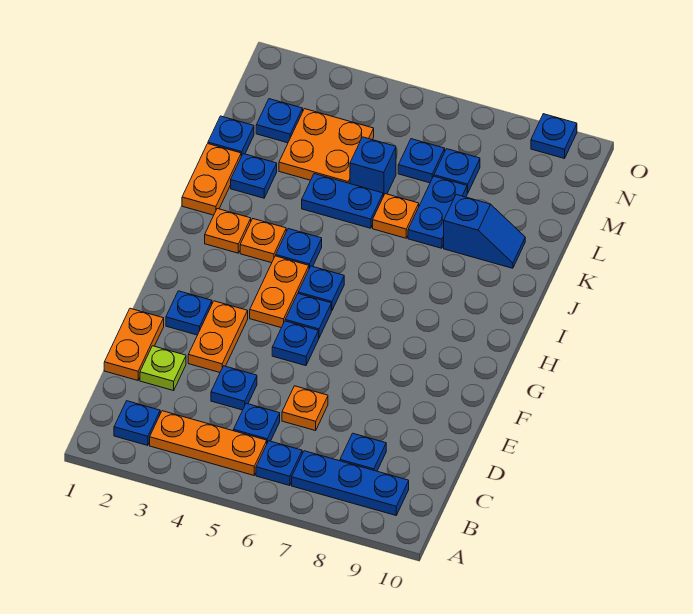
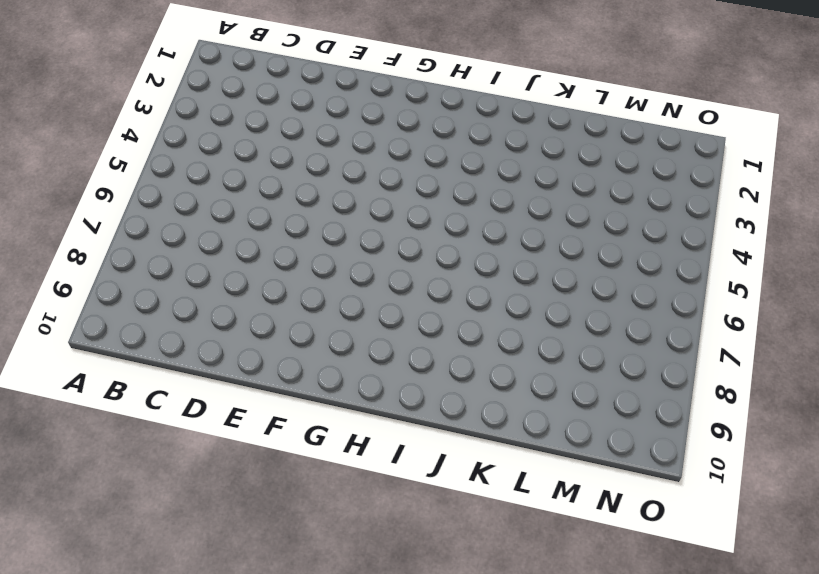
none -> blue plate B2 level 1
none -> orange plate B3:B5 level 1
none -> blue plate B6 level 1
none -> blue plate B7:B9 level 1

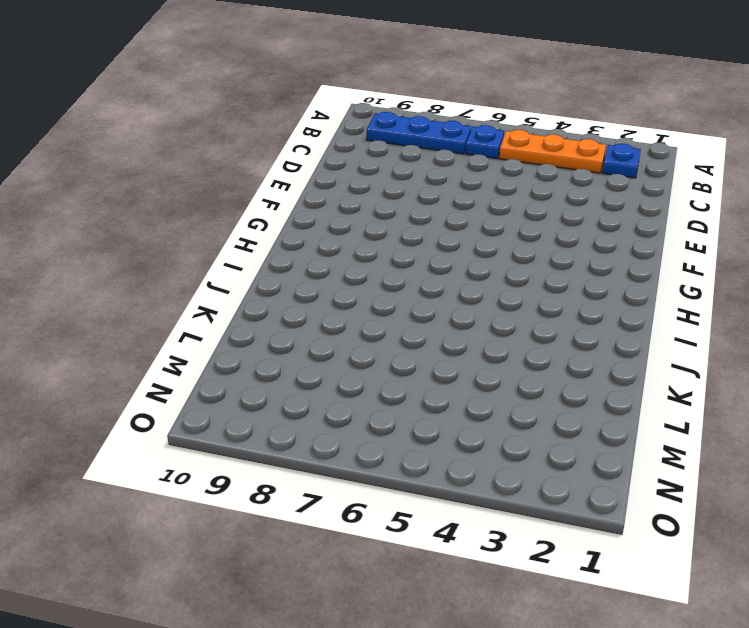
none -> blue plate C5 level 1
none -> blue plate C8 level 1
none -> orange plate D1:E1 level 1
none -> lime plate D2 level 1

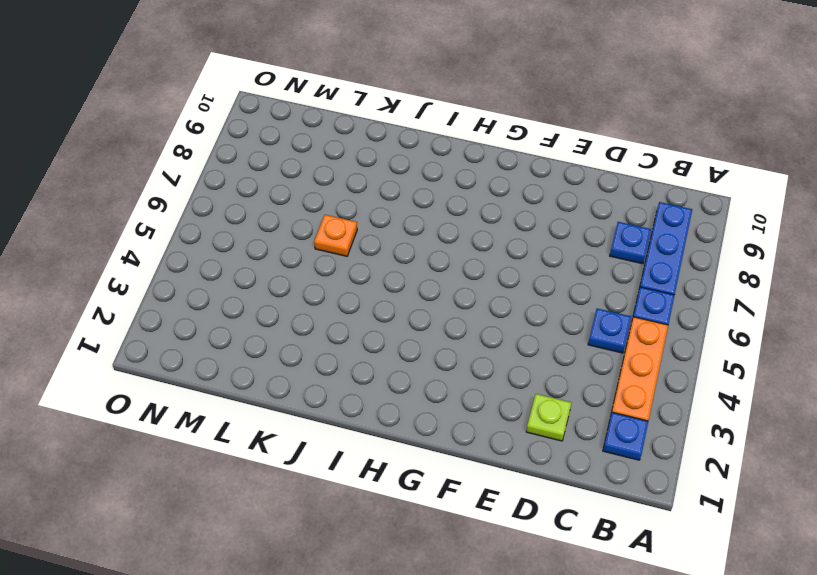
none -> orange plate D1:E1 level 1
none -> blue plate D4 level 1
none -> orange plate D6 level 1
none -> orange plate E3:F3 level 1

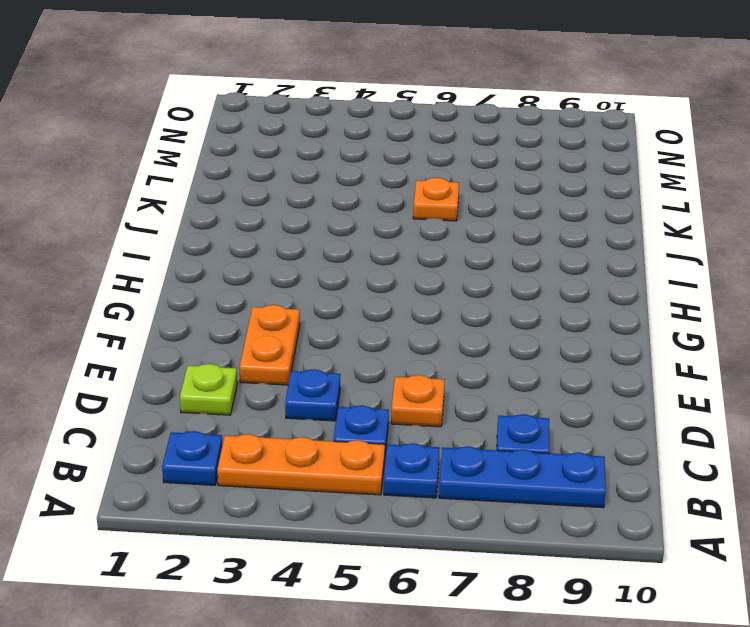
none -> orange plate D1:E1 level 1
none -> blue plate F2 level 1
none -> blue plate F5 level 1
none -> orange plate G4:H4 level 1

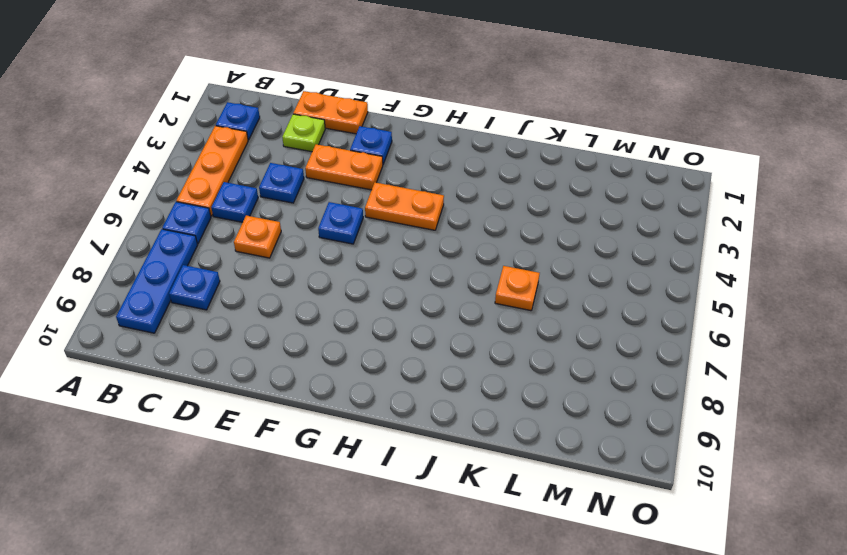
none -> blue plate G5 level 1
none -> blue plate H5 level 1
none -> orange plate I2 level 1
none -> orange plate I3 level 1

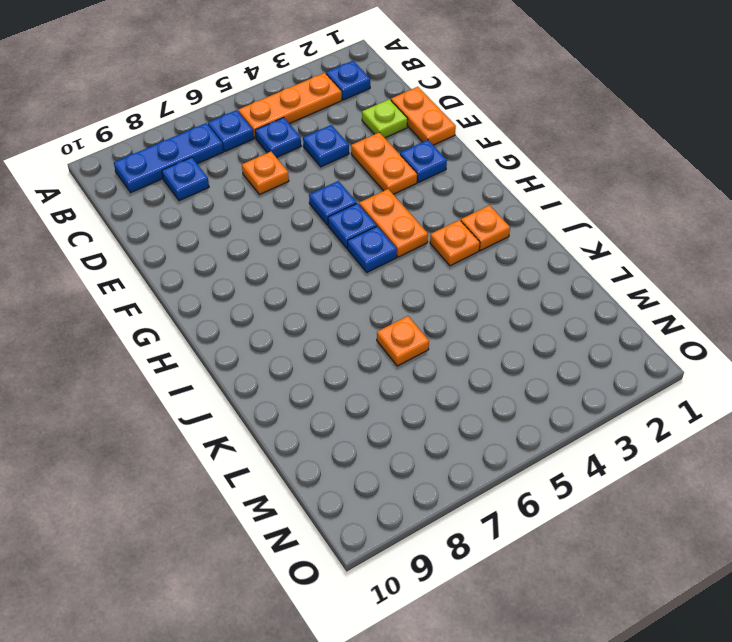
none -> blue plate I4 level 1
none -> orange plate J1:K1 level 1
none -> blue plate K2 level 1
none -> blue plate K4:K5 level 1

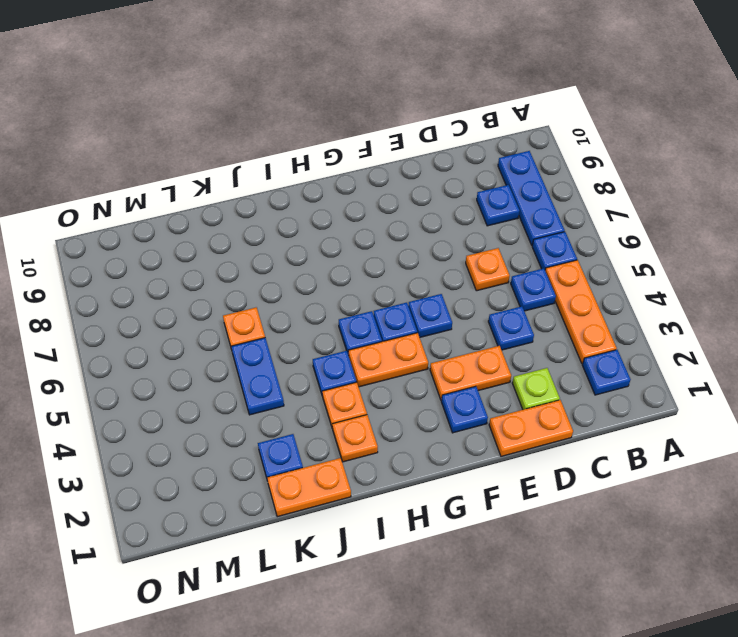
none -> blue plate K7:L7 level 1
none -> blue slope K8:K9 level 1 top 8
none -> blue plate L1 level 1
none -> orange plate L3:M4 level 1

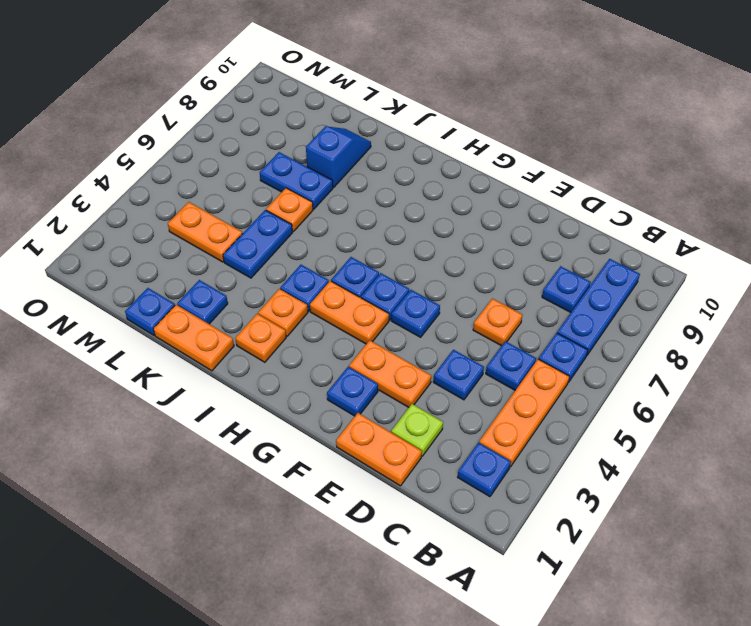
orange plate L4:M4 level 1 -> orange plate L3:M4 level 1
none -> blue brick L5 level 1
none -> blue plate M2 level 1
none -> blue plate M6 level 1
none -> blue plate M7 level 1

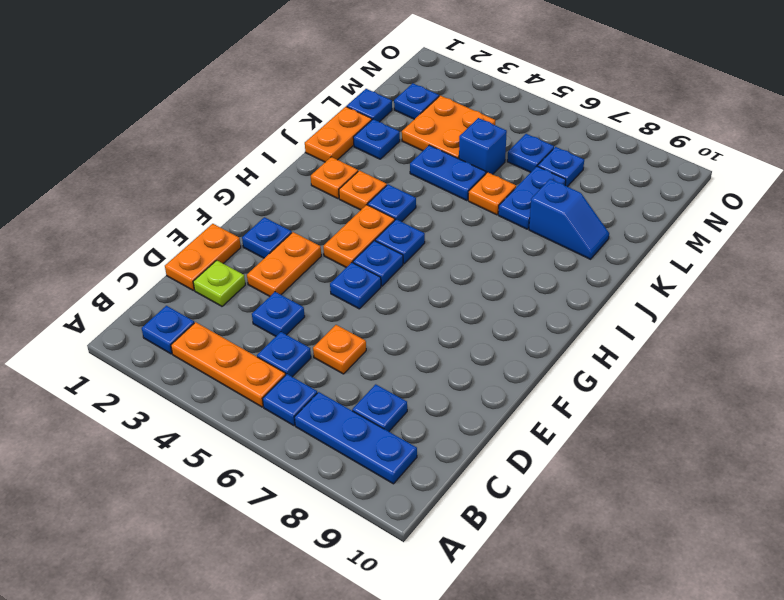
none -> blue plate O9 level 1

